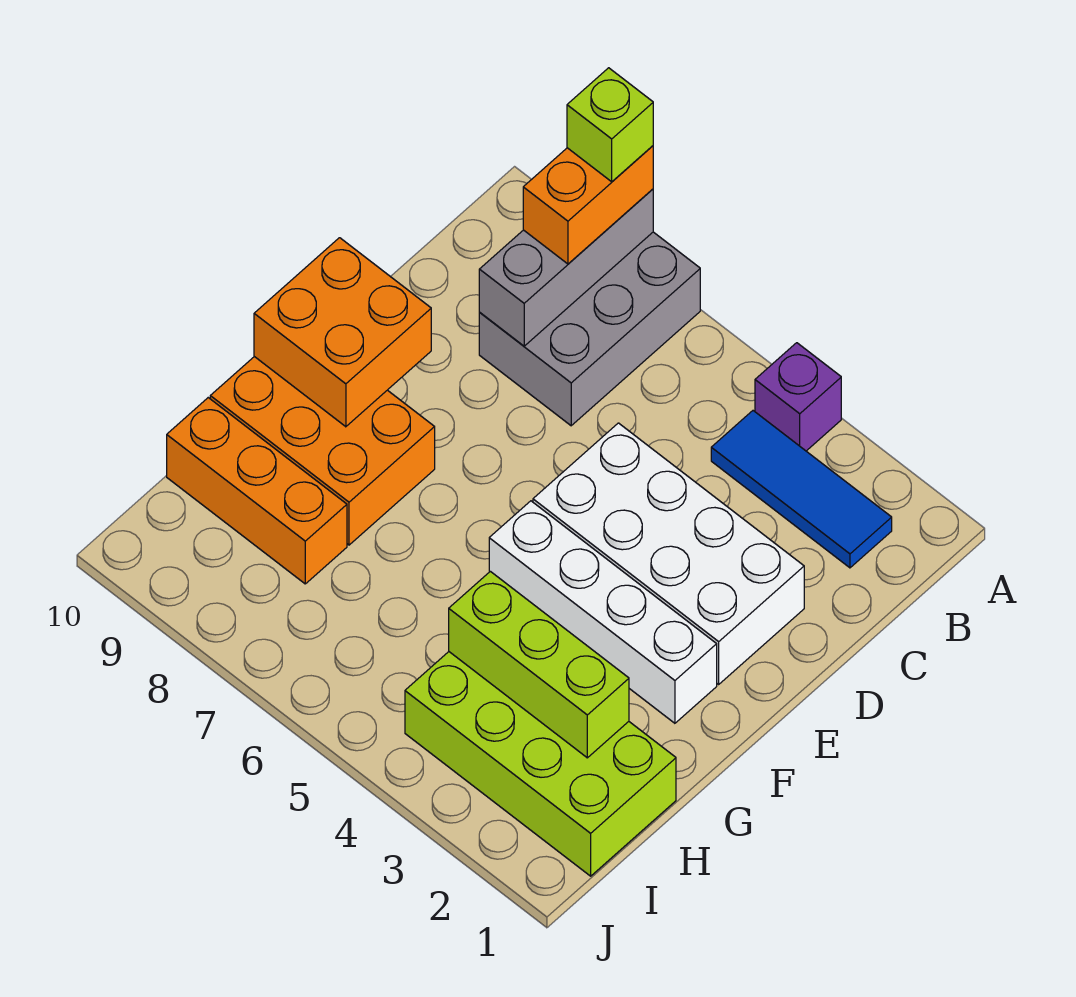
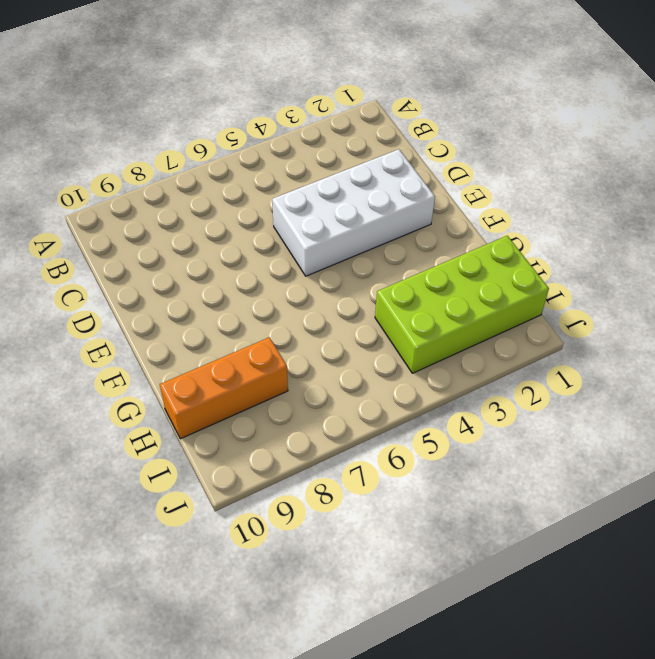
none -> purple brick A4 level 1
none -> grey brick A7:C8 level 1
none -> blue tile B2:B4 level 1

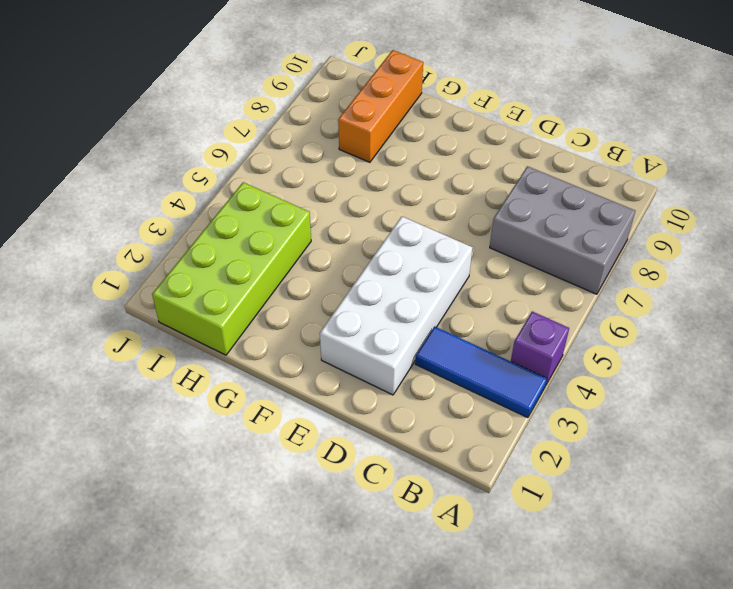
blue tile A3:C3 level 1 -> blue tile B2:B4 level 1
none -> white brick F2:F5 level 1
none -> orange brick F8:G10 level 1
none -> grey brick A8:C8 level 2

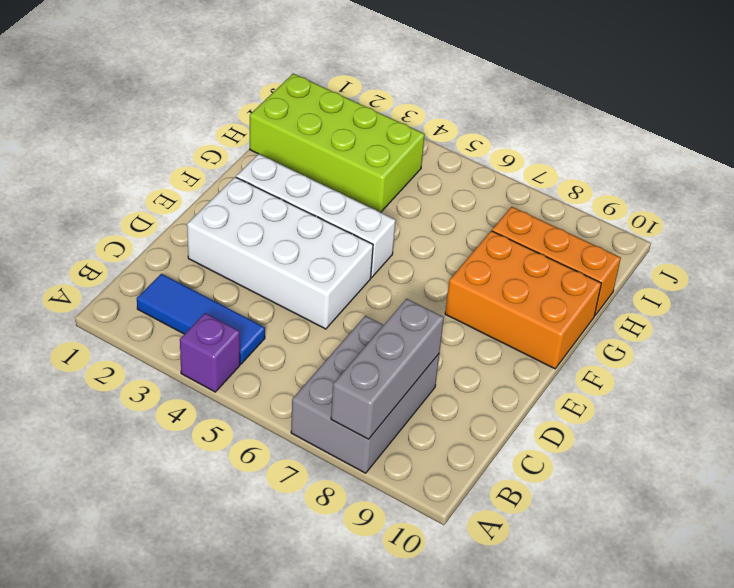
none -> orange brick E9:F10 level 2
none -> lime brick H2:H4 level 2
none -> orange brick A8:B8 level 3

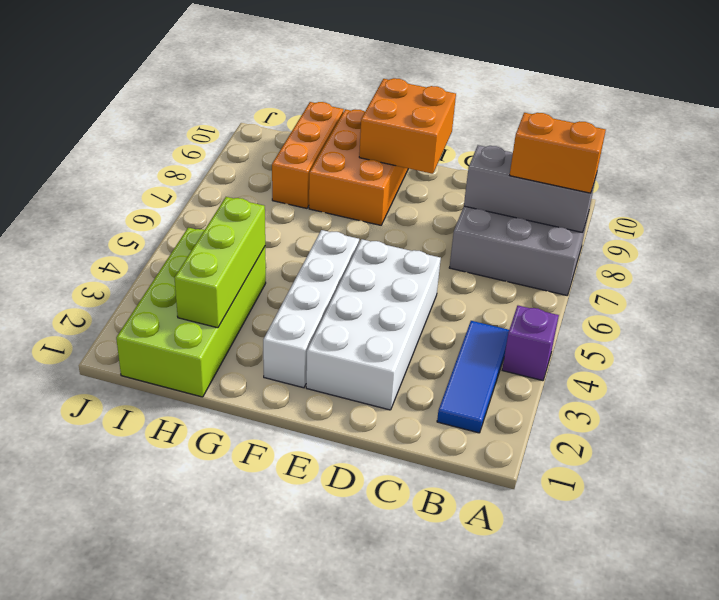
none -> lime brick A8 level 4

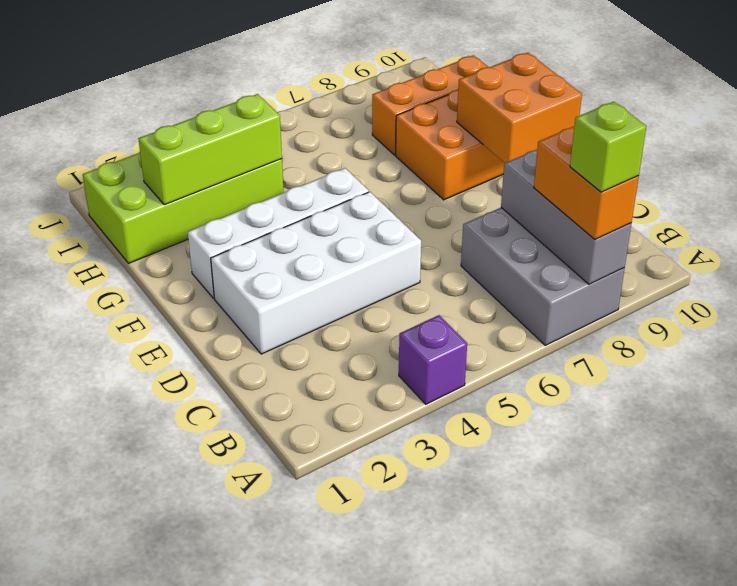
none -> blue tile B2:B4 level 1

